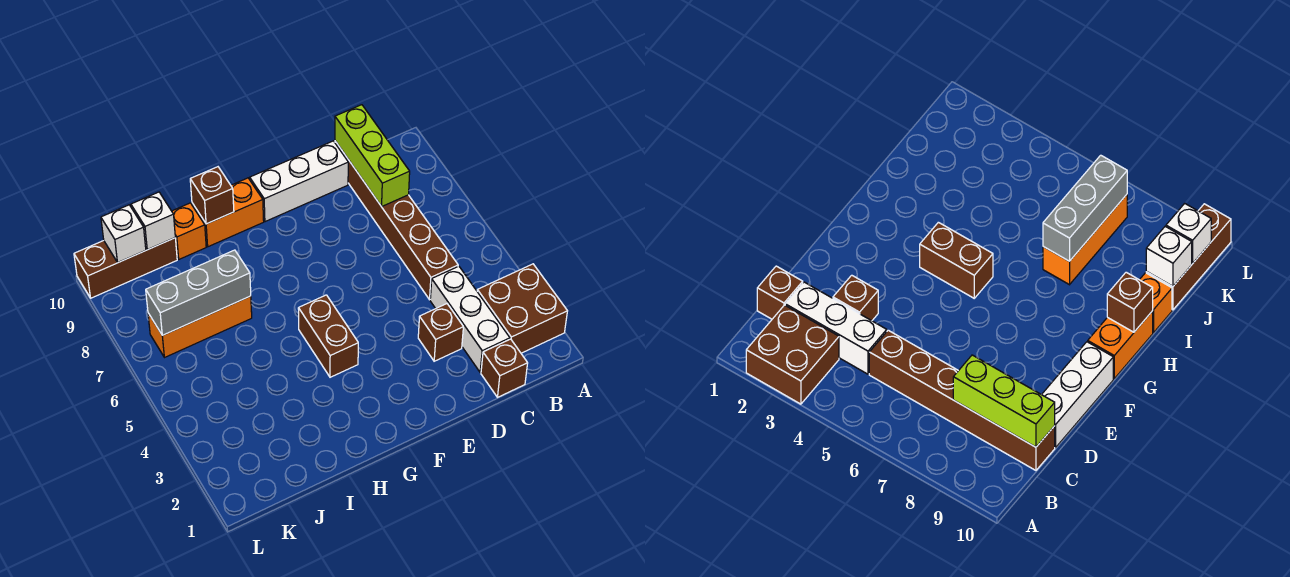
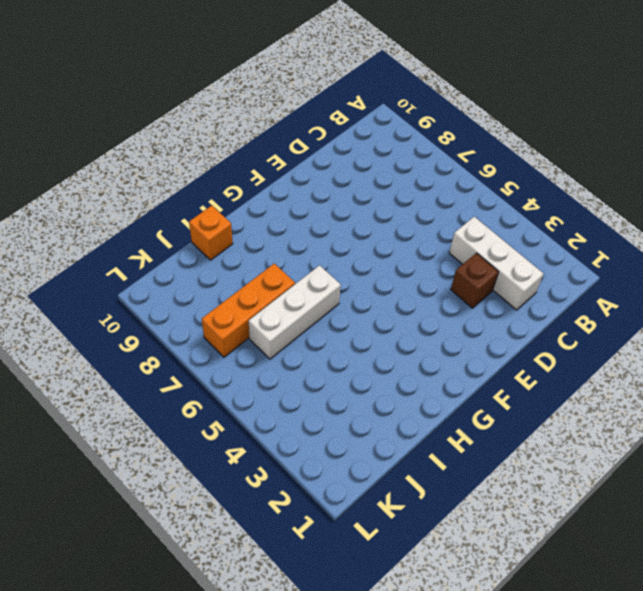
white brick H6:J6 level 1 -> white brick D10:F10 level 1
none -> brown brick A2:B3 level 1
none -> brown brick C1 level 1
none -> brown brick C5:C10 level 1

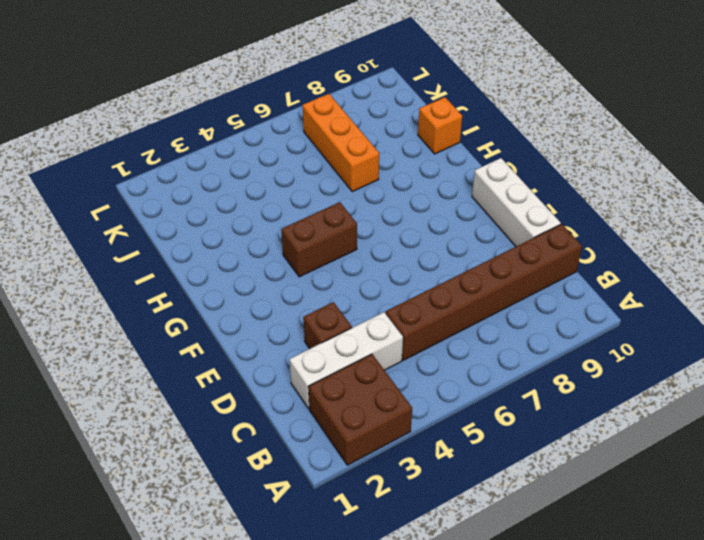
none -> brown brick C1 level 1
none -> orange brick G10:H10 level 1
none -> brown brick J10:L10 level 1

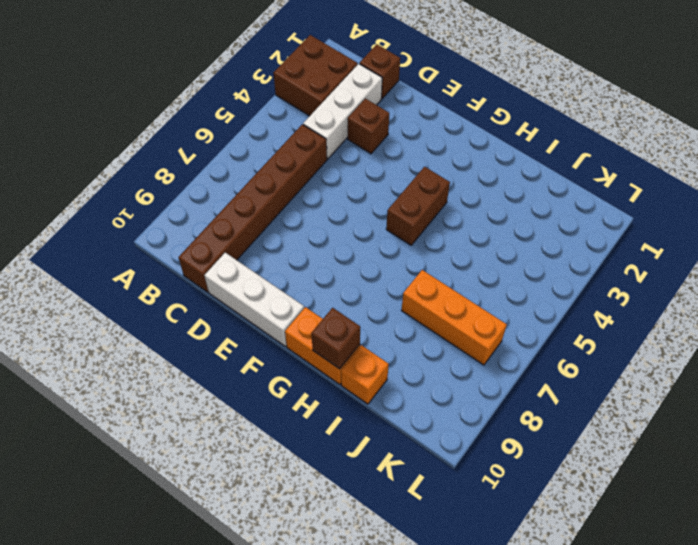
none -> brown brick J10:L10 level 1
none -> lime brick C8:C10 level 2
none -> grey brick I7:K7 level 2

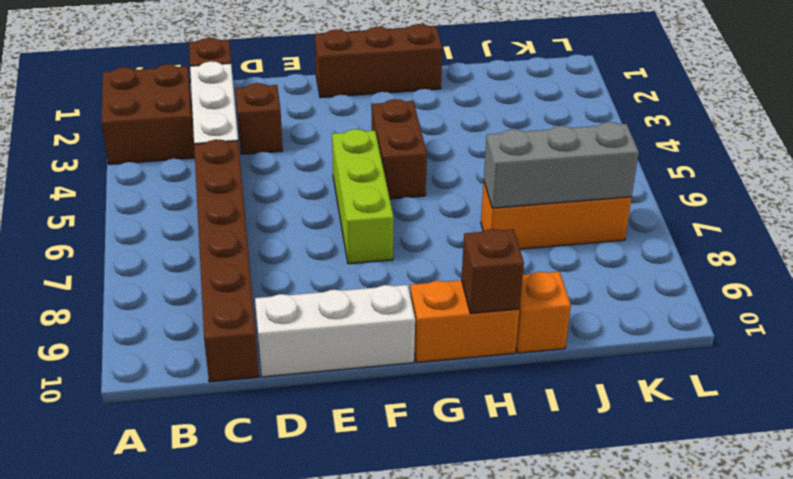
brown brick F1:H1 level 1 -> brown brick J10:L10 level 1
lime brick F5:F7 level 1 -> lime brick C8:C10 level 2
none -> white brick J10 level 2
none -> white brick K10 level 2

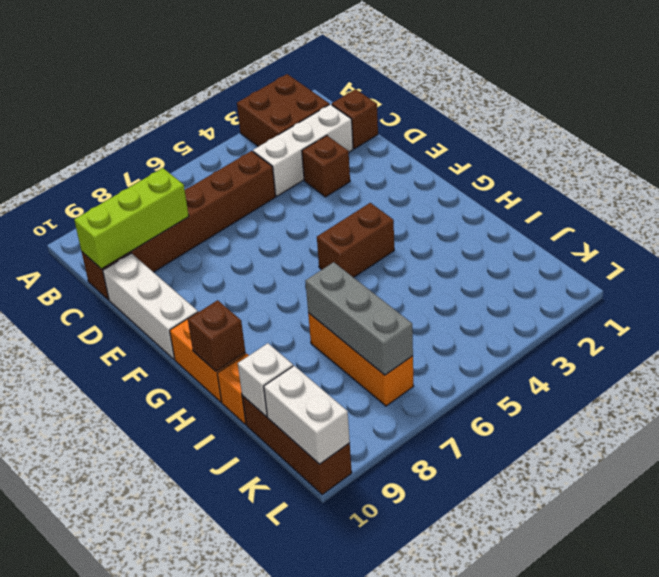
white brick K10:L10 level 2 -> white brick K10 level 2

